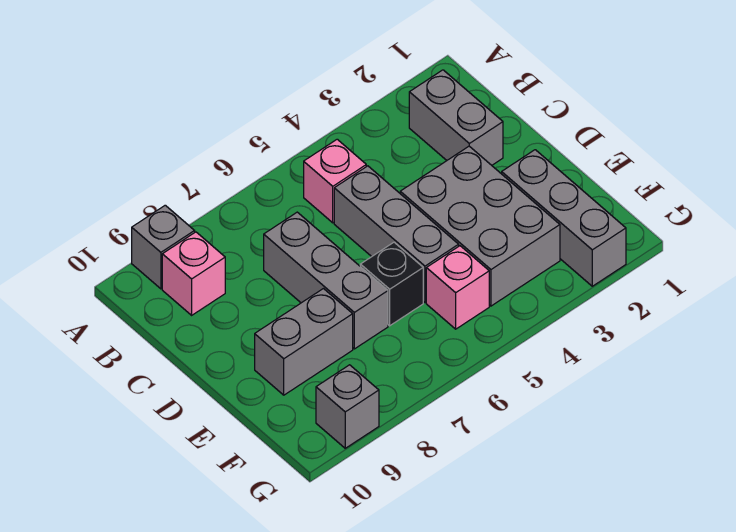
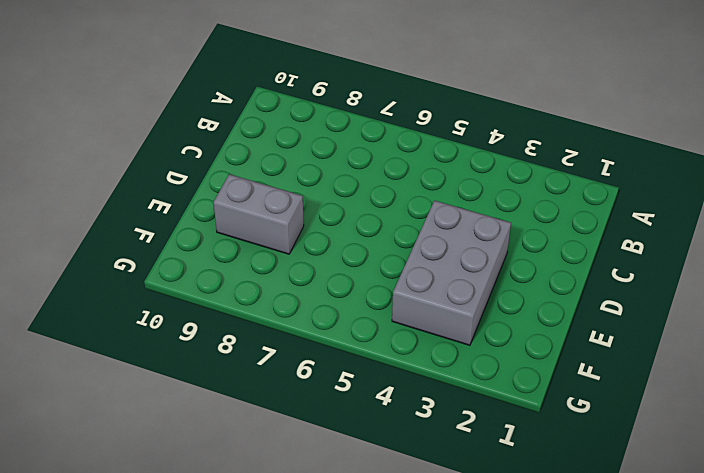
none -> grey brick A9 level 1
none -> grey brick B2:C2 level 1
none -> pink brick B5 level 1

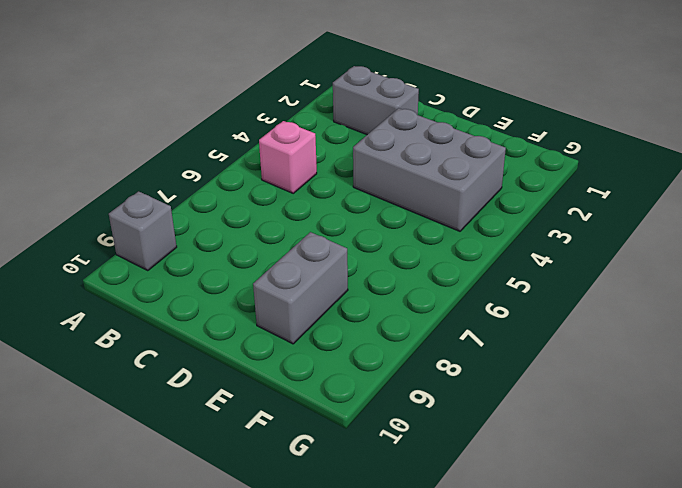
none -> pink brick B9 level 1
none -> grey brick C5:E5 level 1
none -> grey brick C7:E7 level 1

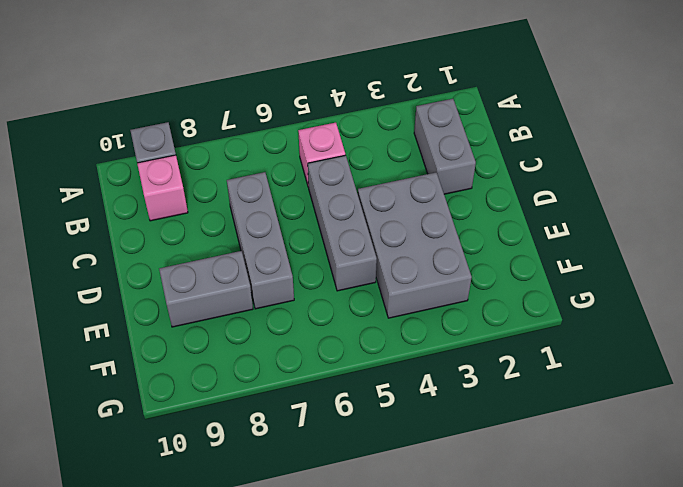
none -> grey brick E2:G2 level 1
none -> black brick E6 level 1
none -> pink brick F5 level 1

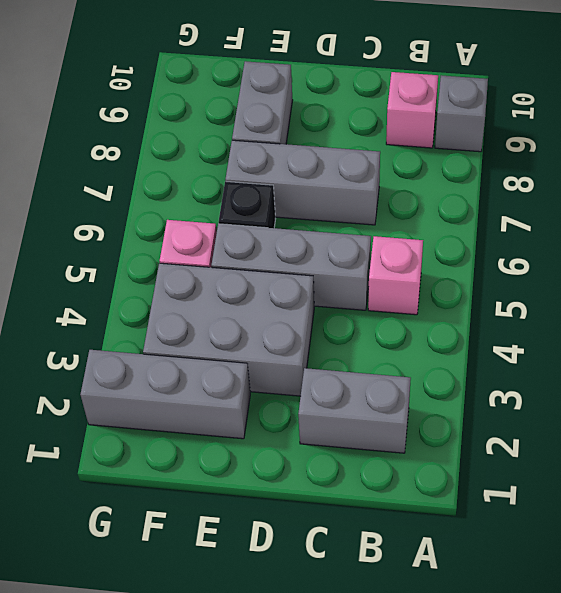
none -> grey brick G9 level 1

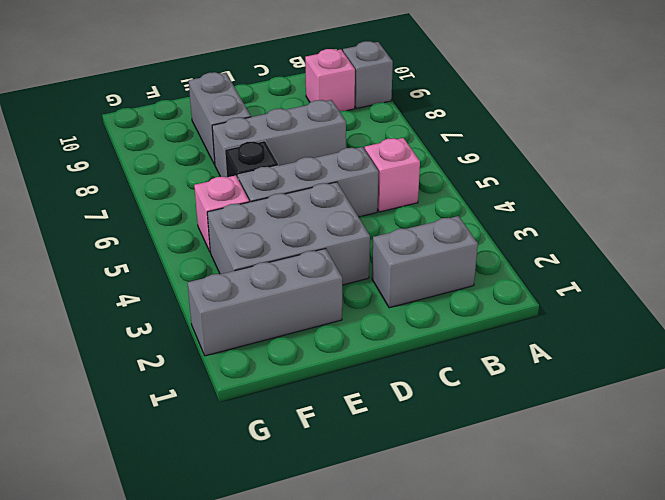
none -> grey brick G9 level 1

